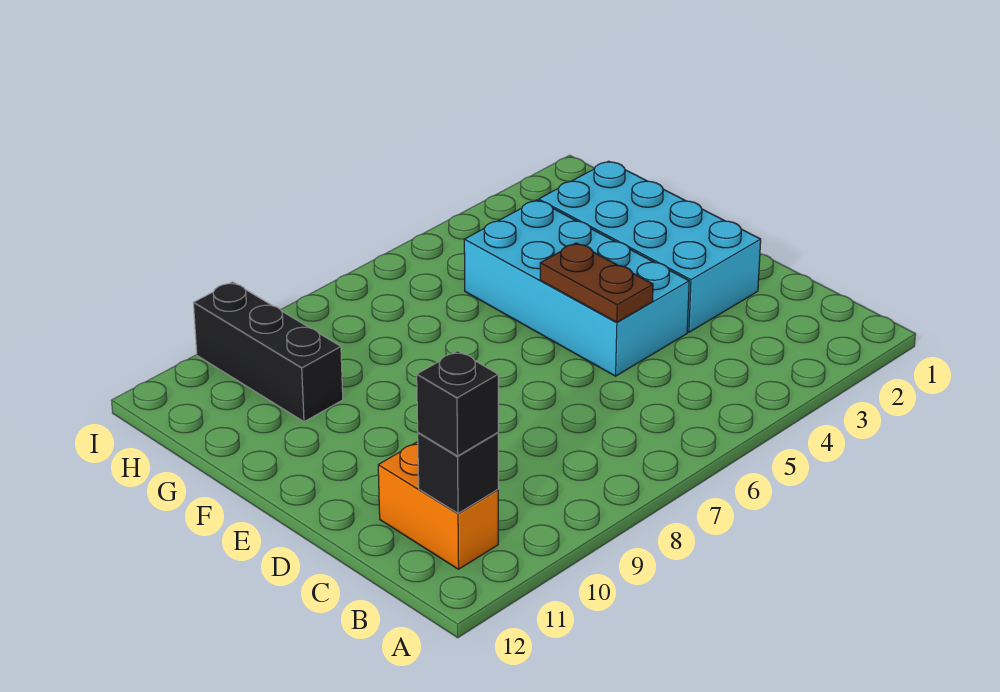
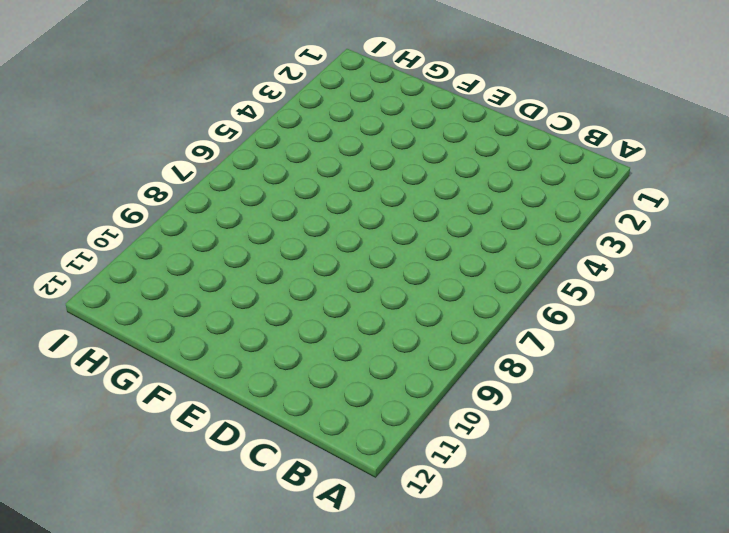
none -> orange brick B11:C11 level 1
none -> cyan brick D2:G3 level 1

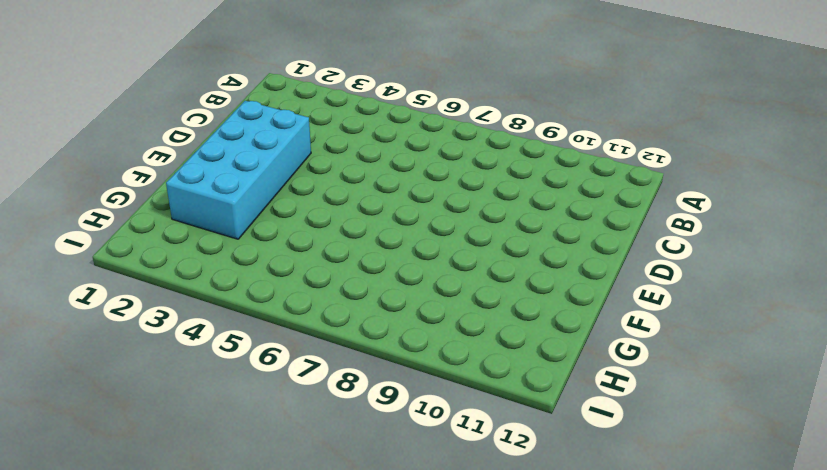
none -> orange brick B11:C11 level 1
none -> cyan brick D4:G5 level 1

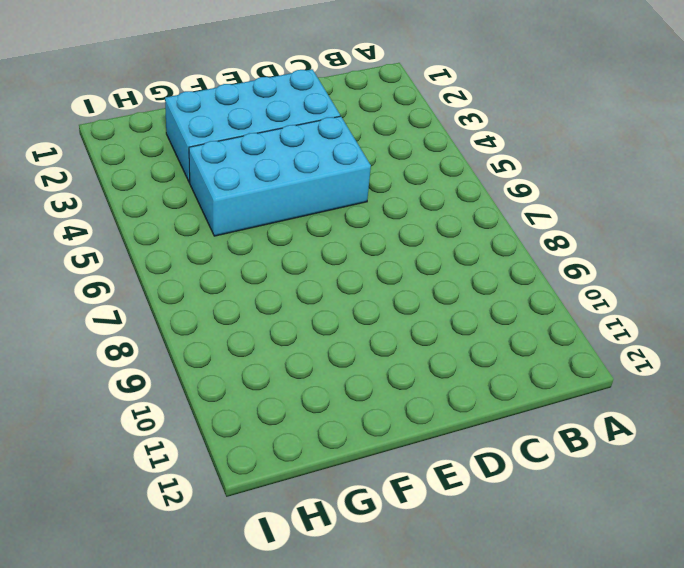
none -> orange brick B11:C11 level 1
none -> black brick G10:I10 level 1

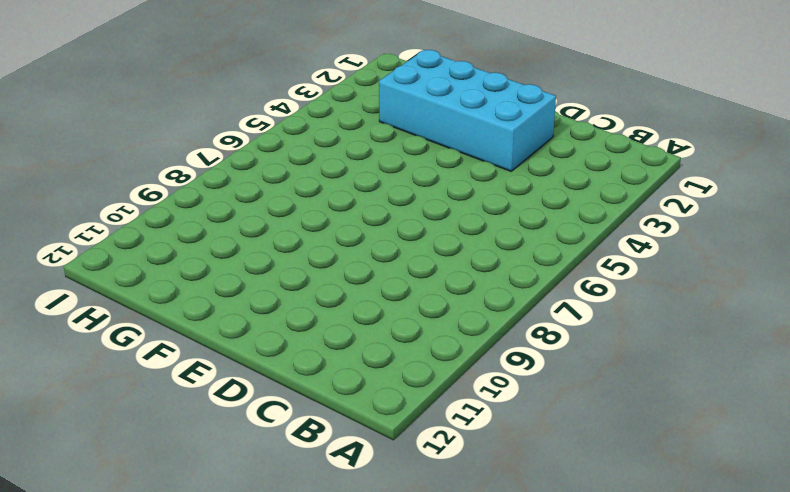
none -> orange brick B11:C11 level 1
none -> cyan brick D4:G5 level 1

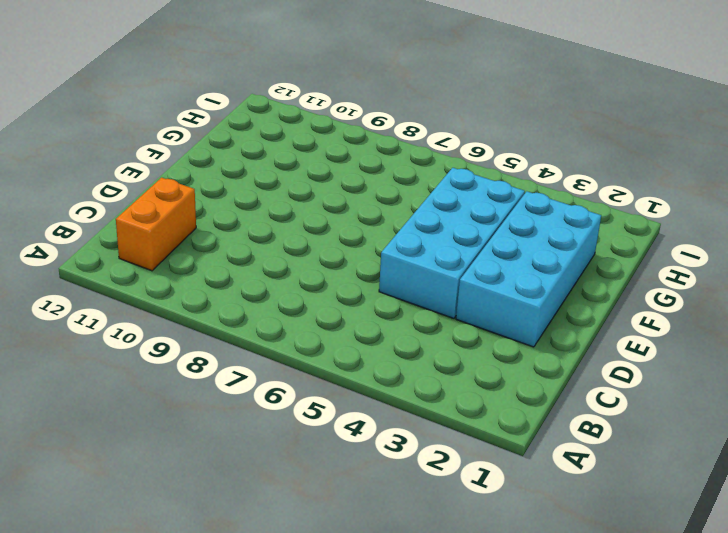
none -> black brick G10:I10 level 1
none -> black brick B11 level 2

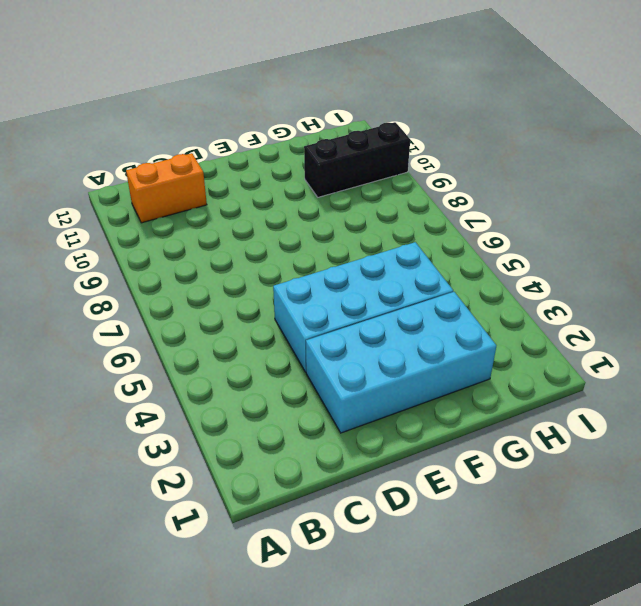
none -> black brick B11 level 2
none -> brown plate D5:E5 level 2

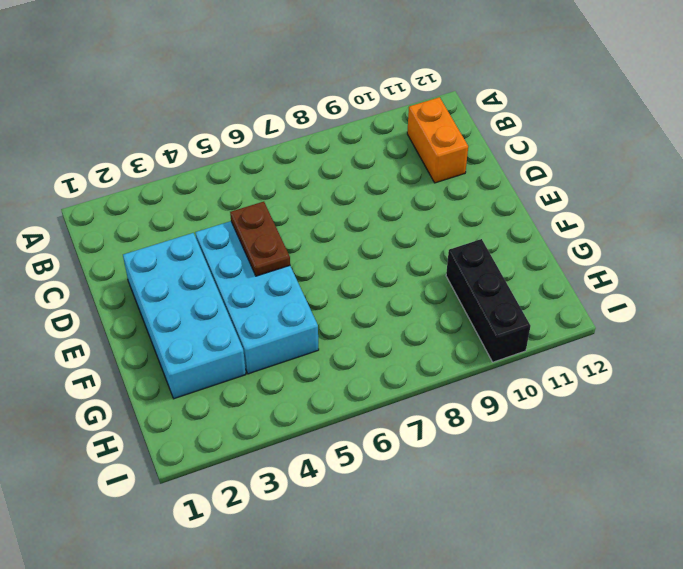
none -> black brick B11 level 2
none -> black brick B11 level 3

